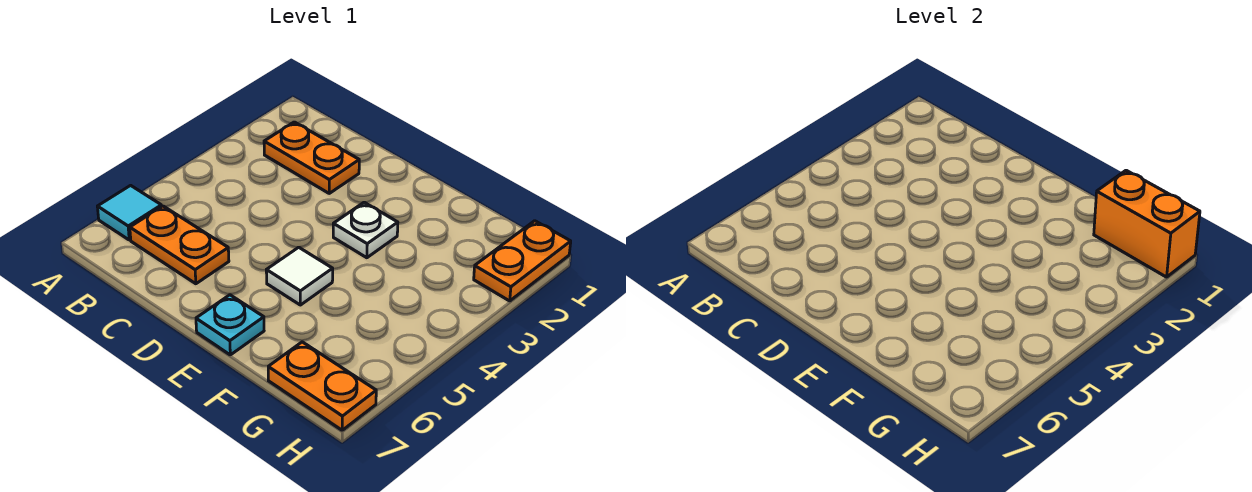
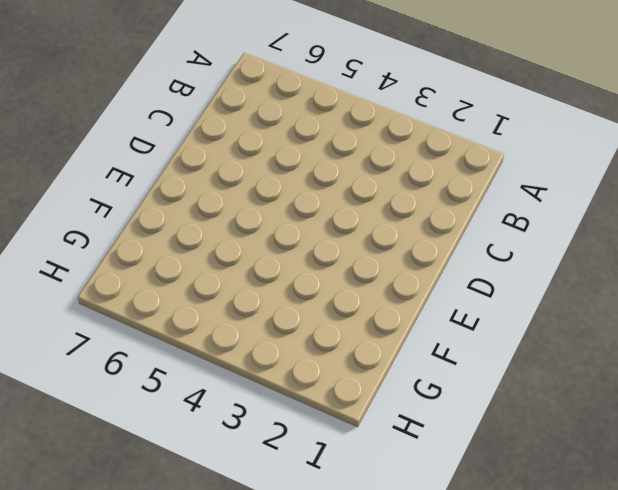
none -> cyan tile A6 level 1
none -> orange plate B2:C2 level 1

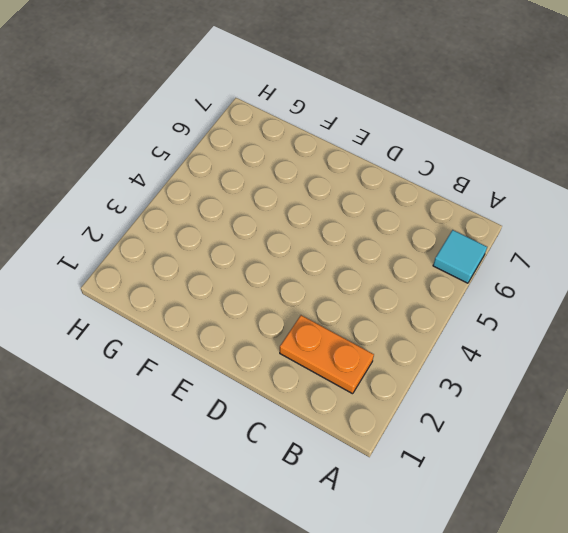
none -> orange plate B6:C6 level 1
none -> white plate E3 level 1

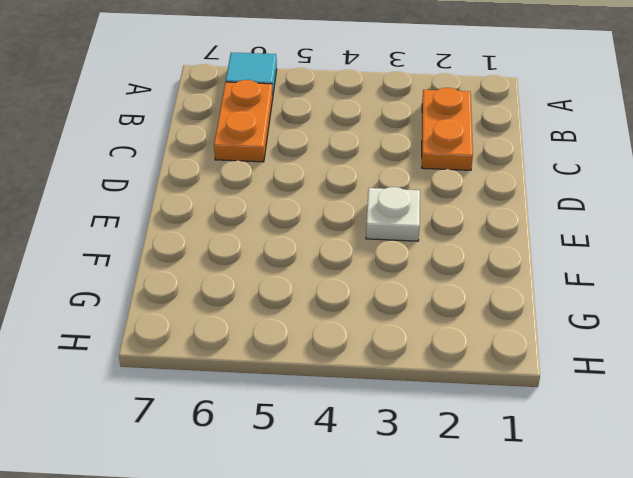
none -> white tile E5 level 1
none -> cyan plate E7 level 1

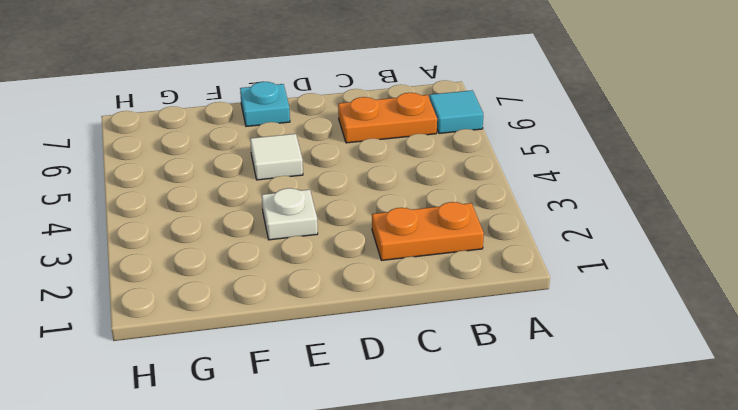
none -> orange plate G7:H7 level 1
none -> orange plate H1:H2 level 1

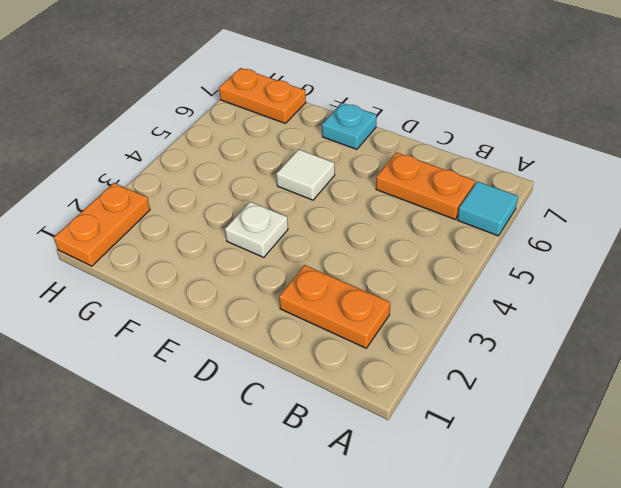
none -> orange brick G1:H1 level 2

